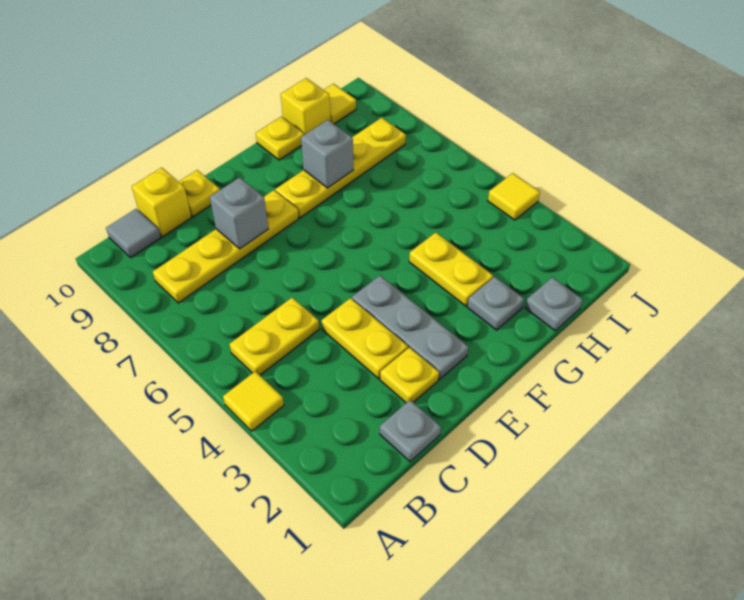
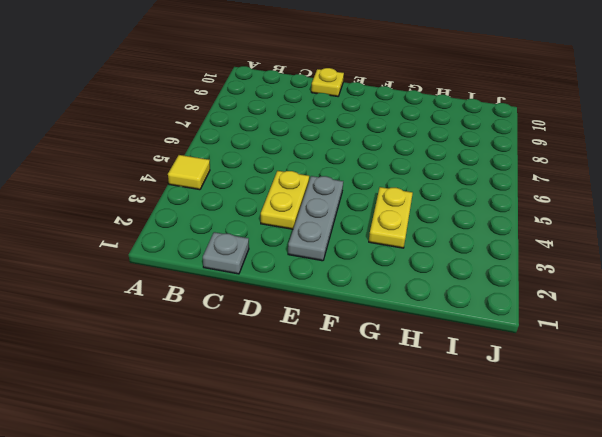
none -> yellow plate B5:C5 level 1
none -> yellow plate B8:E8 level 1
none -> grey tile B10 level 1

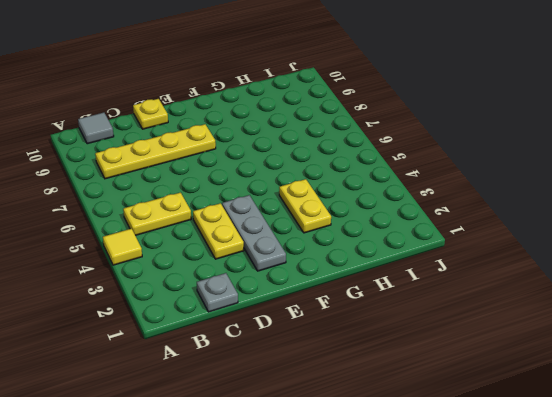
none -> yellow brick C10 level 1
none -> yellow plate D2 level 1
none -> yellow plate F8:I8 level 1

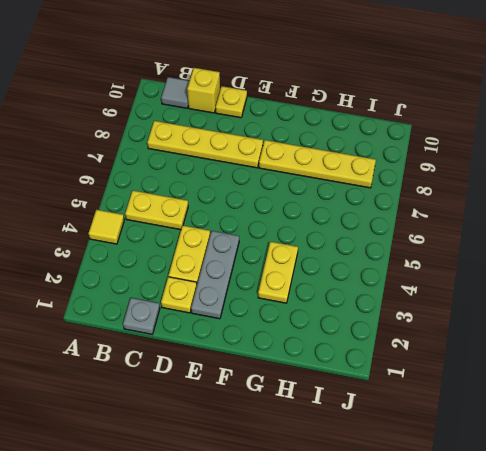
none -> grey plate G2 level 1
none -> yellow plate G10 level 1
none -> grey plate H1 level 1

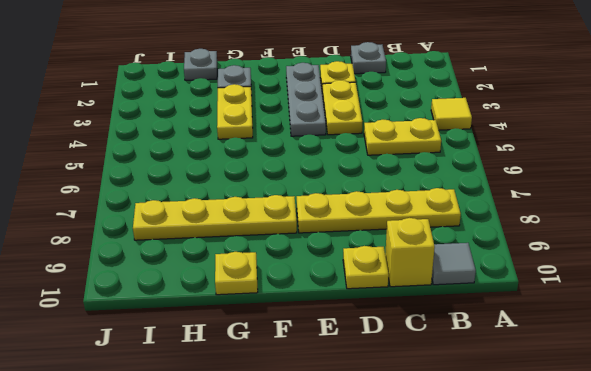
none -> yellow brick H10 level 1
none -> yellow tile I10 level 1
none -> yellow tile J4 level 1

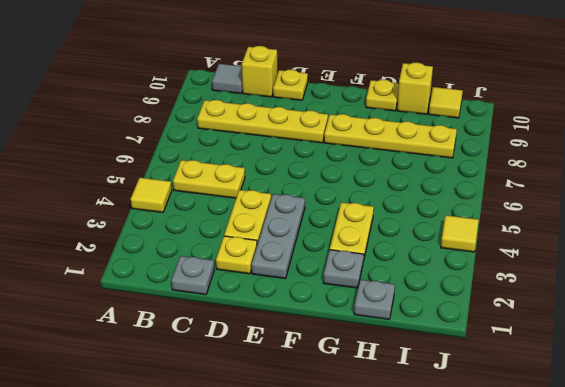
none -> grey brick D8 level 2
none -> grey brick G8 level 2

